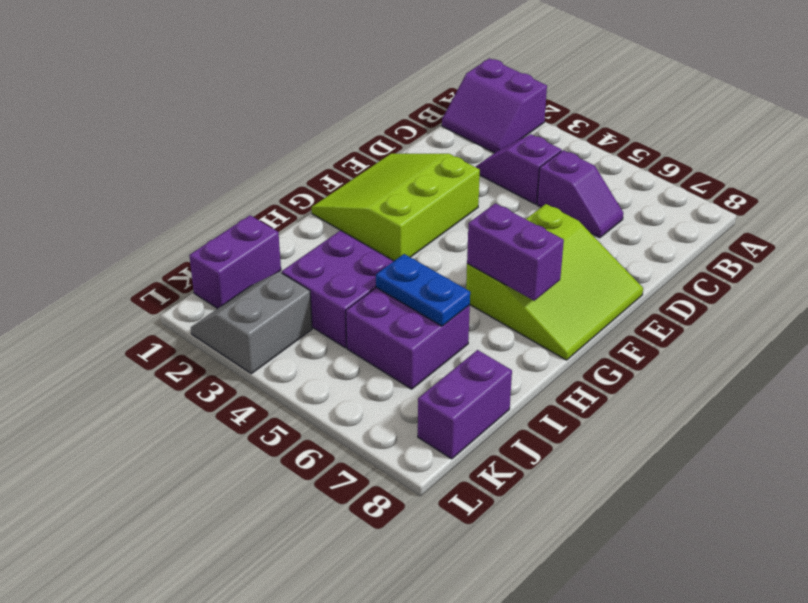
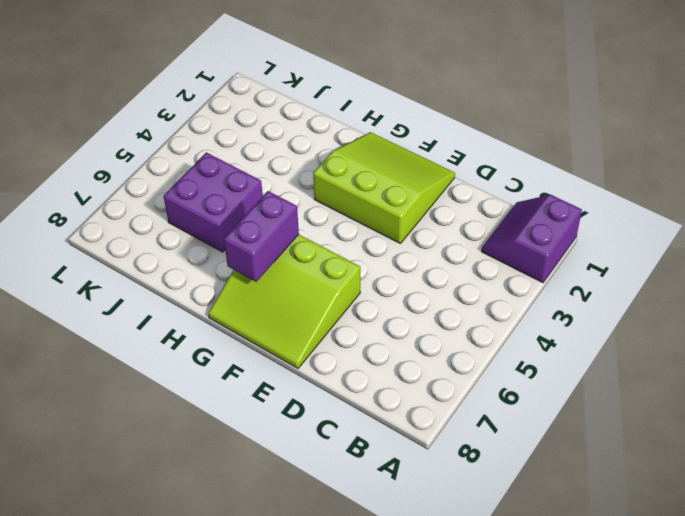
none -> purple slope C3:C4 level 1 top 4
none -> purple slope C5:C6 level 1 top 5
none -> purple brick I3:J4 level 1

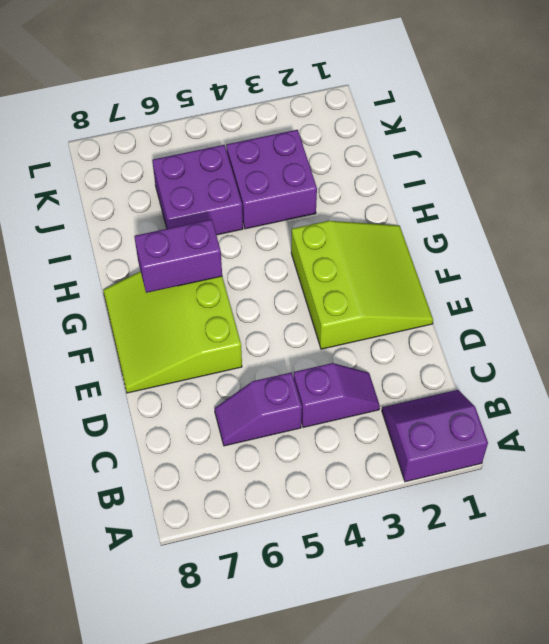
none -> purple brick J1:K1 level 1
none -> purple brick J8:K8 level 1
none -> grey slope K2:L3 level 1 top 3

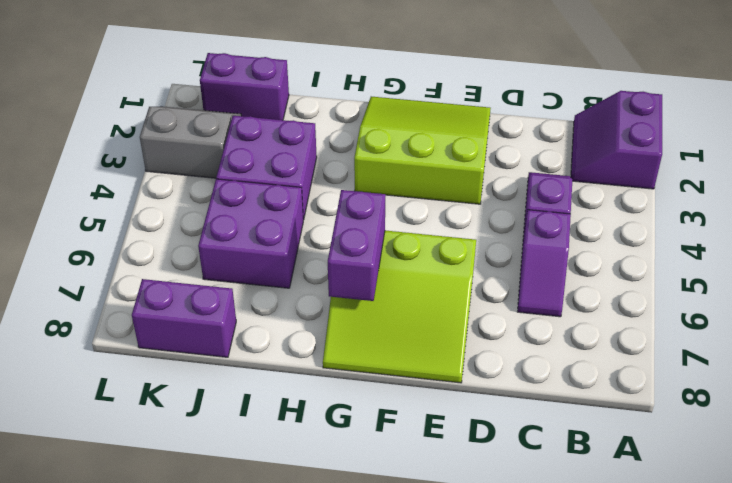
none -> blue plate I5:I6 level 2

